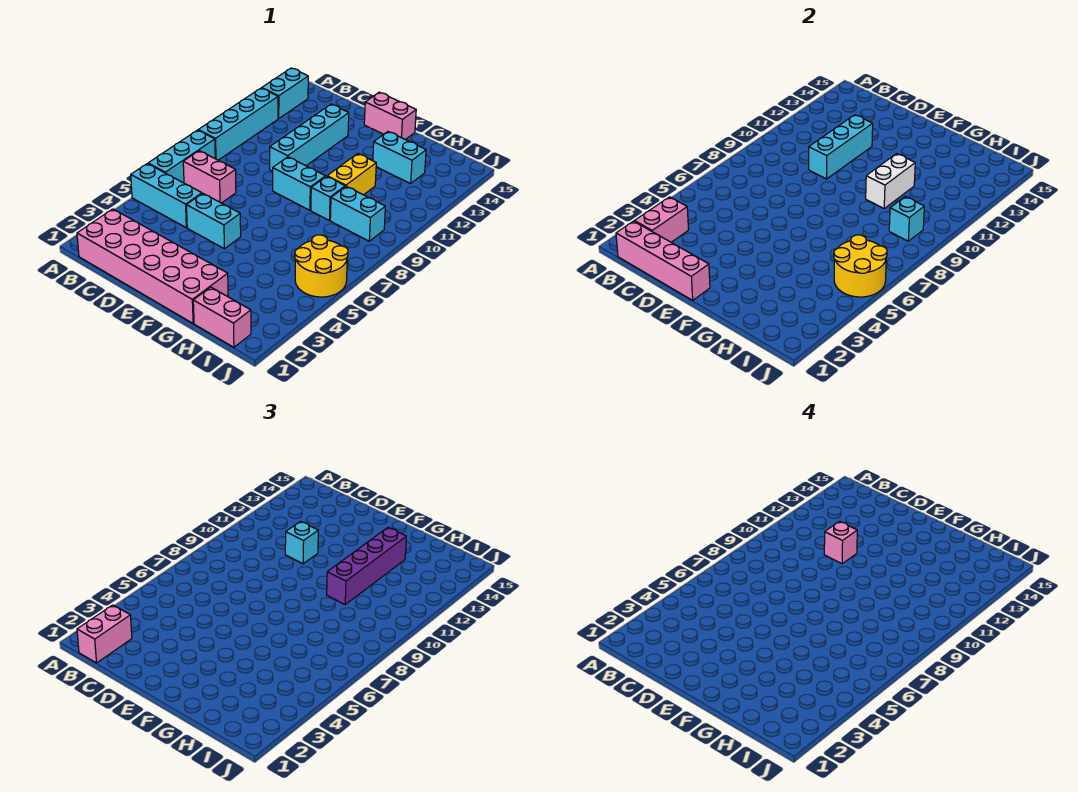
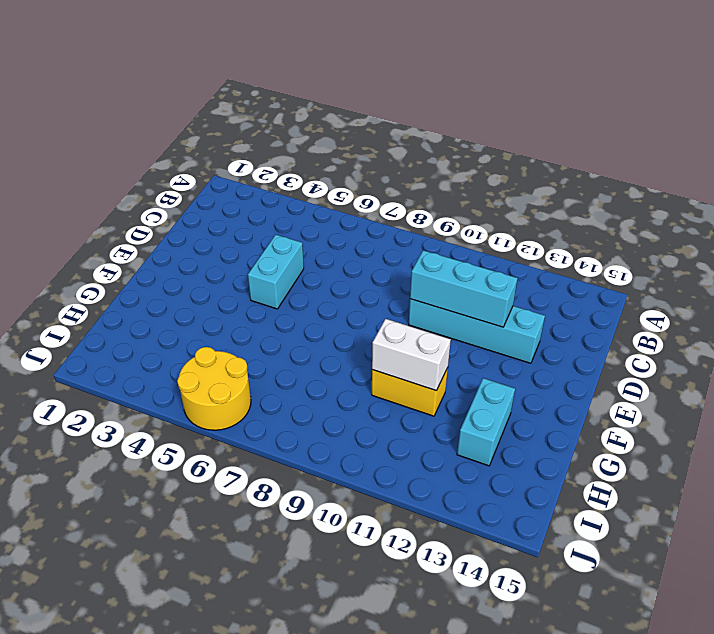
none -> cyan brick A5:C5 level 1
none -> cyan brick A6:A8 level 1
none -> cyan brick A9:A12 level 1

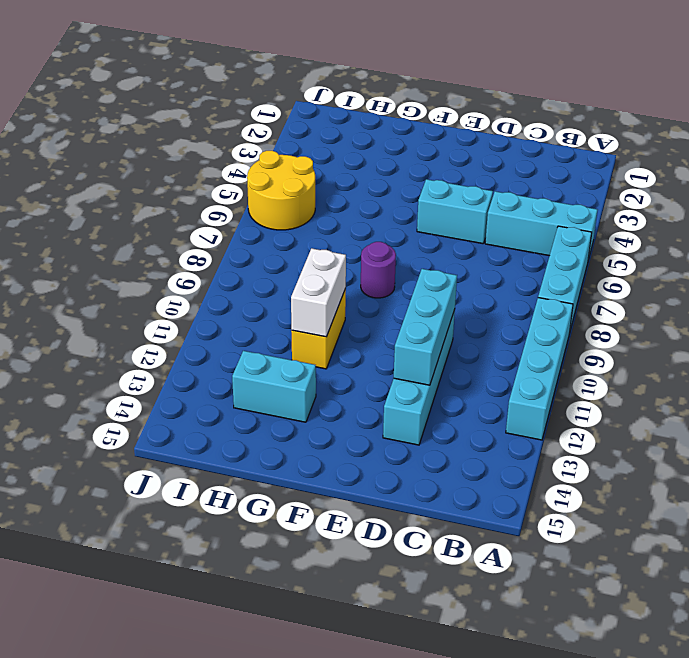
purple round brick F8 level 1 -> none
none -> cyan brick A13:A14 level 1
none -> pink brick B1:G2 level 1
none -> pink brick B7:C7 level 1

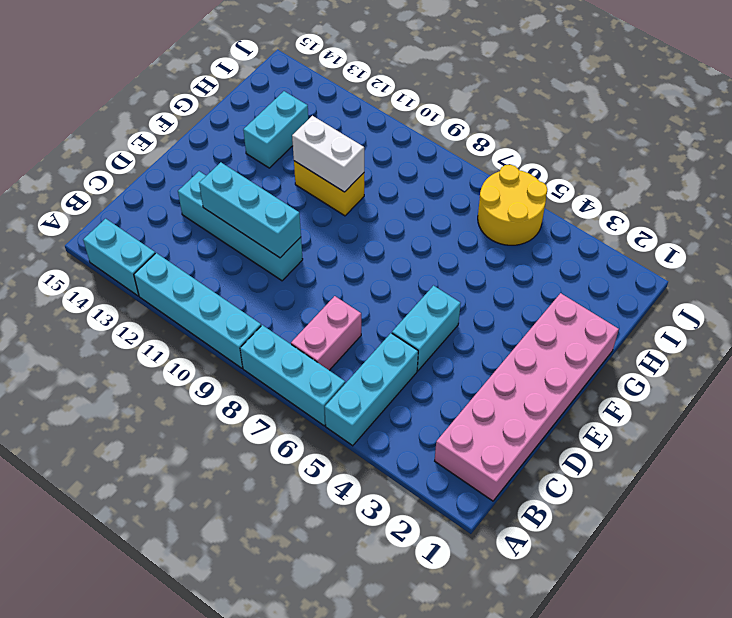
none -> cyan brick E9:F9 level 1
none -> pink brick E15:F15 level 1
none -> cyan brick G9 level 1

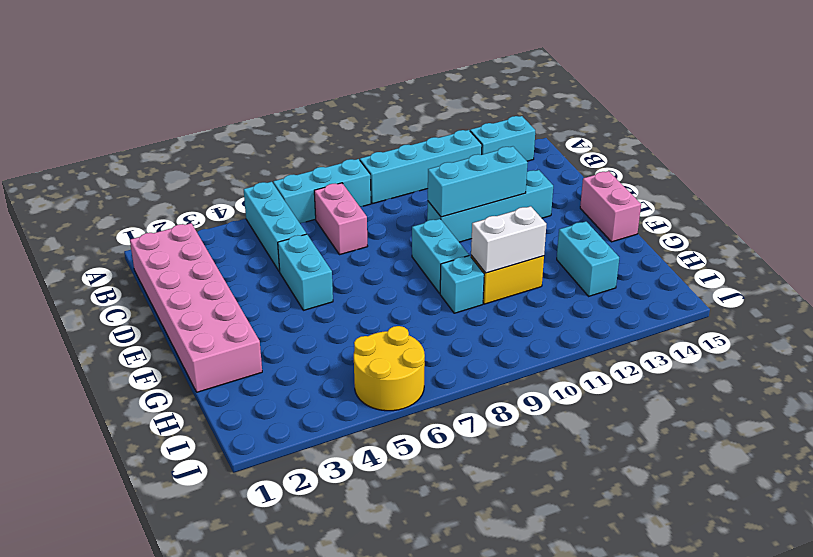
none -> pink brick H1:I1 level 1
none -> cyan brick H9:I9 level 1
none -> pink brick B1:E1 level 2

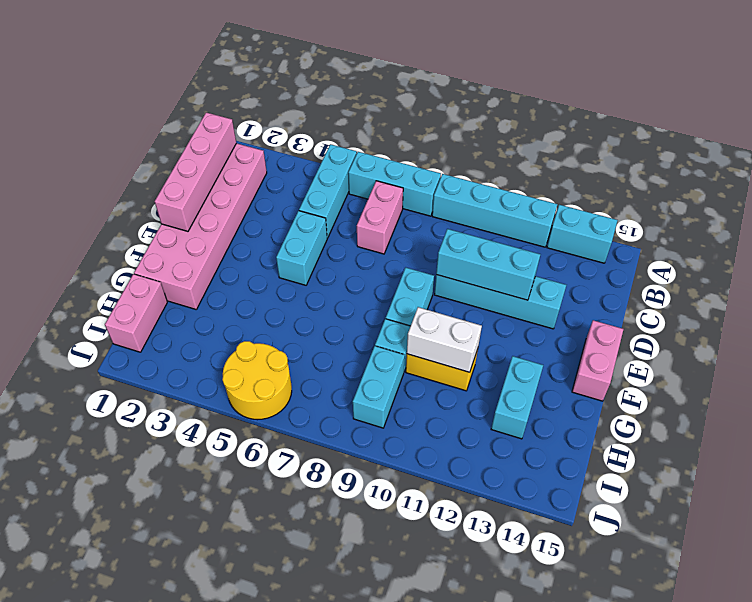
none -> pink brick B2:B3 level 2
none -> yellow round brick I5:J6 level 2
none -> cyan brick I9 level 2

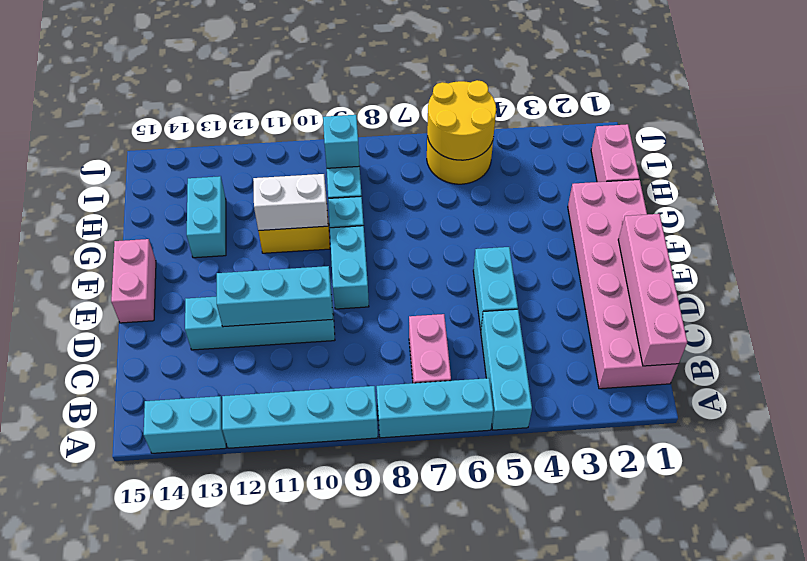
none -> pink brick B2:B3 level 2
none -> pink brick B1:B2 level 3
none -> cyan brick D11 level 3

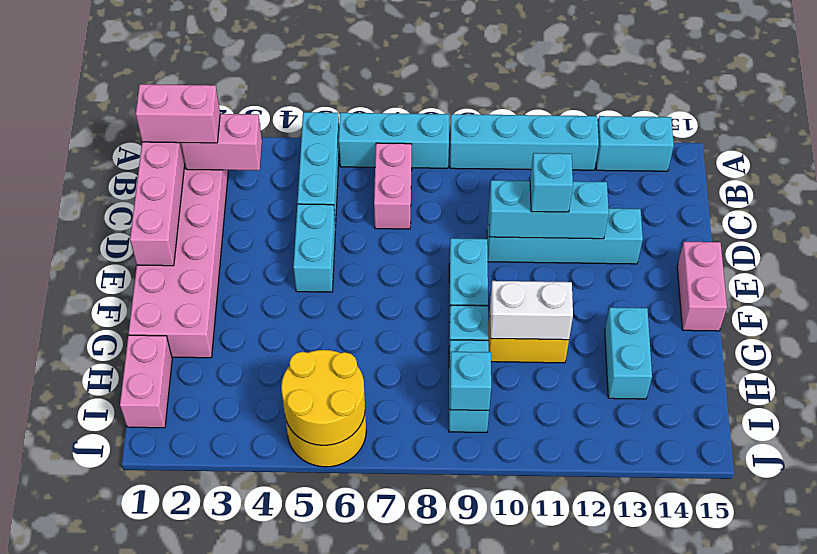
none -> purple brick G10:G13 level 3
none -> pink brick D11 level 4

